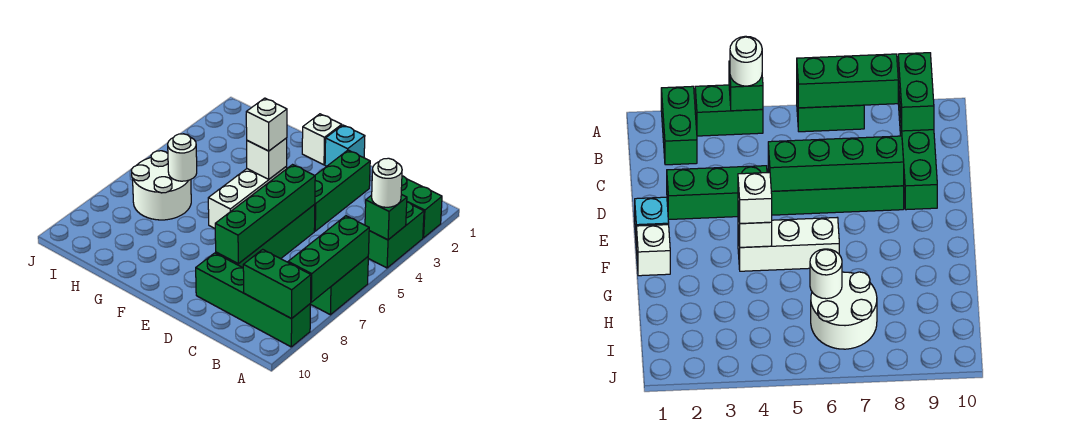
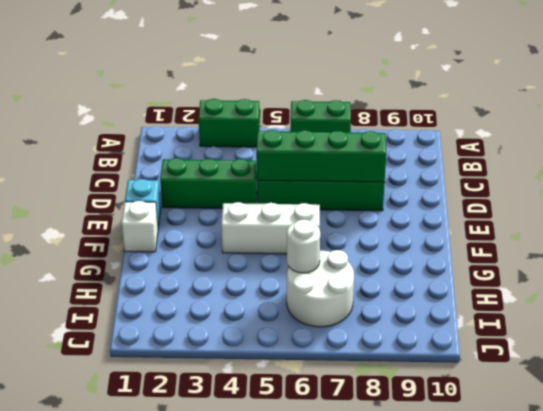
none -> green brick A2:B2 level 1
none -> green brick A9:D9 level 1
none -> green brick A4 level 2

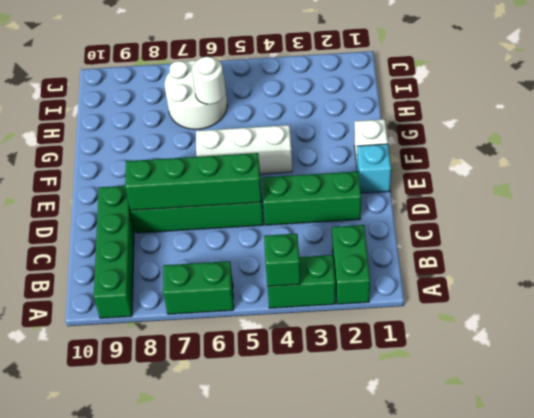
none -> green brick A6:A8 level 2
none -> green brick A9:B9 level 2
none -> white brick F4 level 2

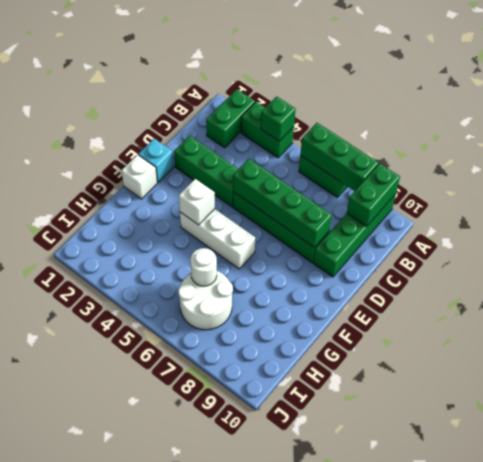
none -> white round brick A4 level 3
none -> white brick F4 level 3

